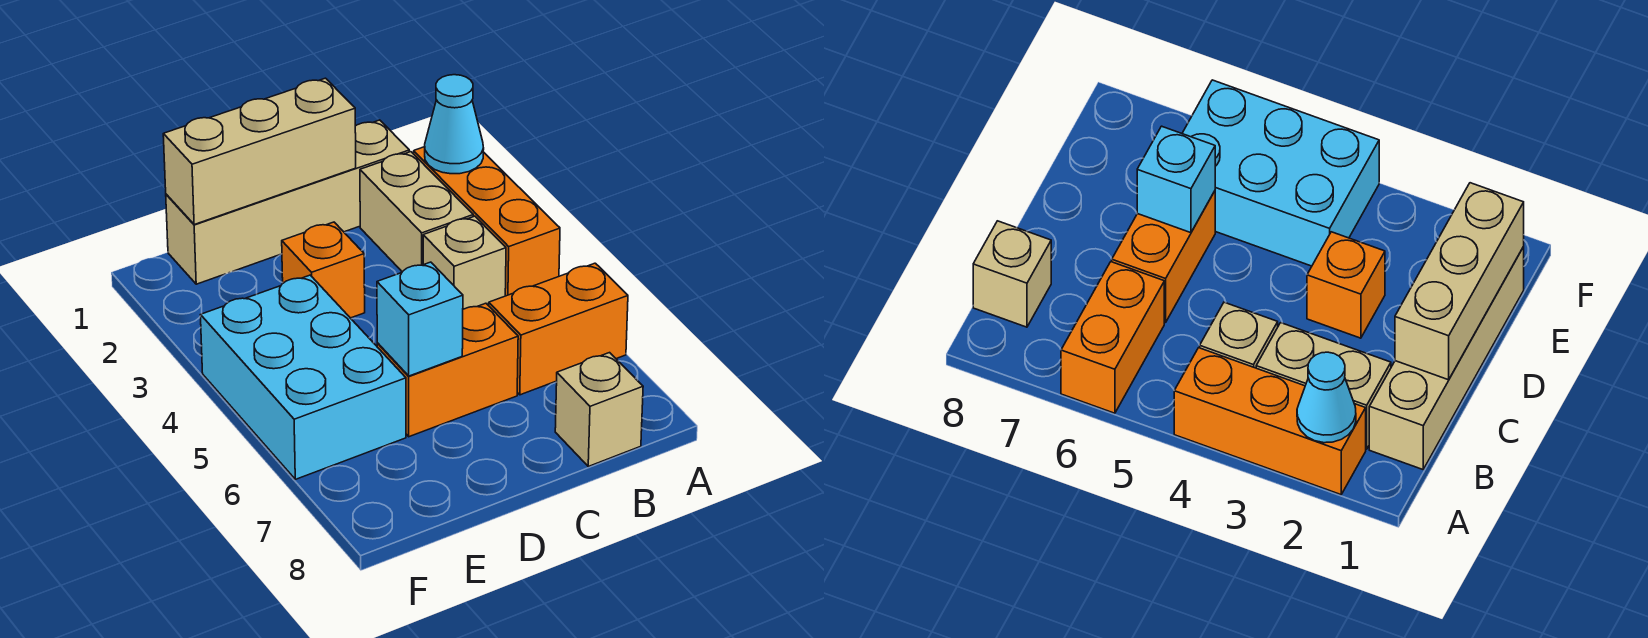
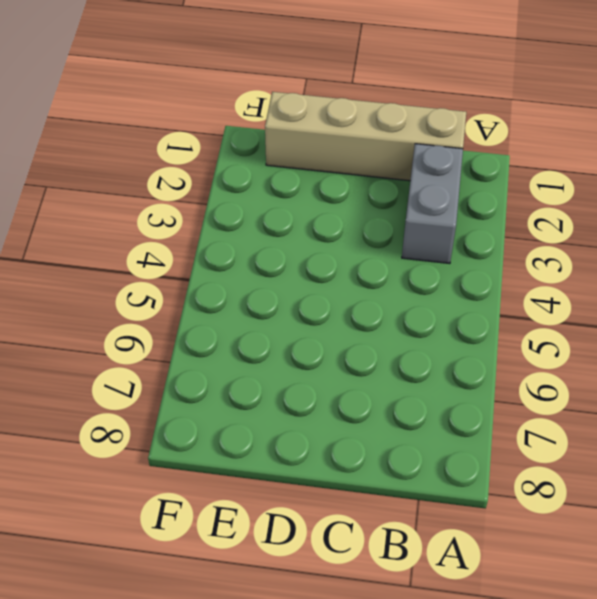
grey brick B2:B3 level 1 -> tan brick B2:B3 level 1
none -> orange brick A2:A4 level 1
none -> orange brick A6:B6 level 1
none -> tan brick B4 level 1

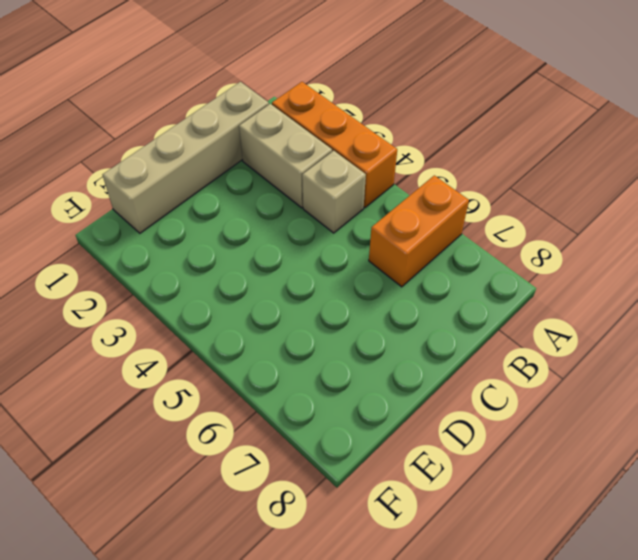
none -> tan brick B8 level 1
none -> orange brick C6:D6 level 1
none -> orange brick D3 level 1

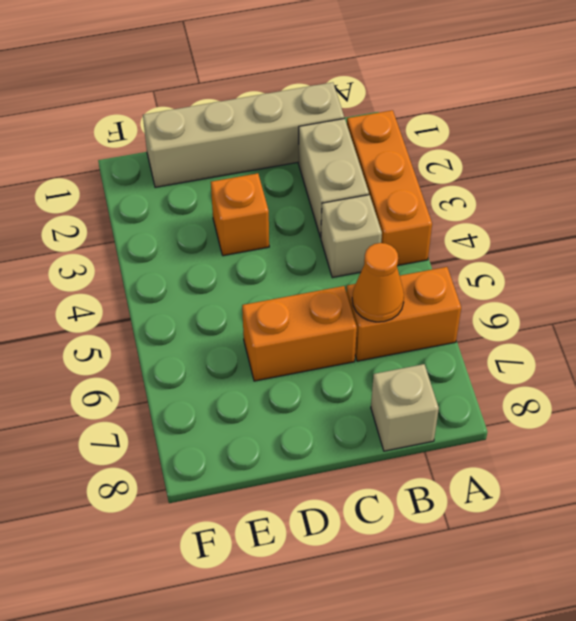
orange cone B6 level 2 -> none
none -> cyan brick E4:F6 level 1
none -> cyan cone A2 level 2
none -> tan brick C1:E1 level 2

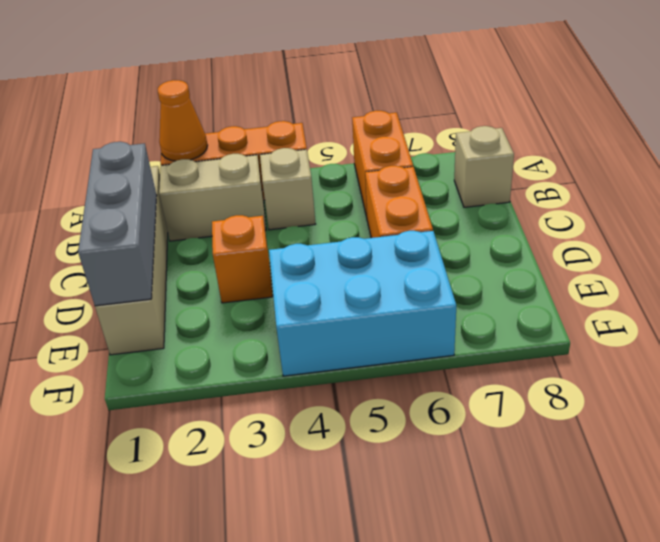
orange cone A2 level 2 -> cyan cone A2 level 2
grey brick C1:E1 level 2 -> tan brick C1:E1 level 2
none -> cyan brick D6 level 2

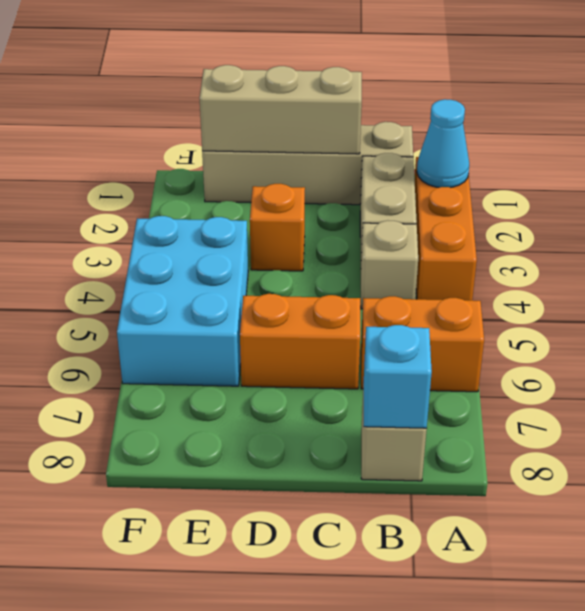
cyan brick B8 level 2 -> cyan brick D6 level 2

